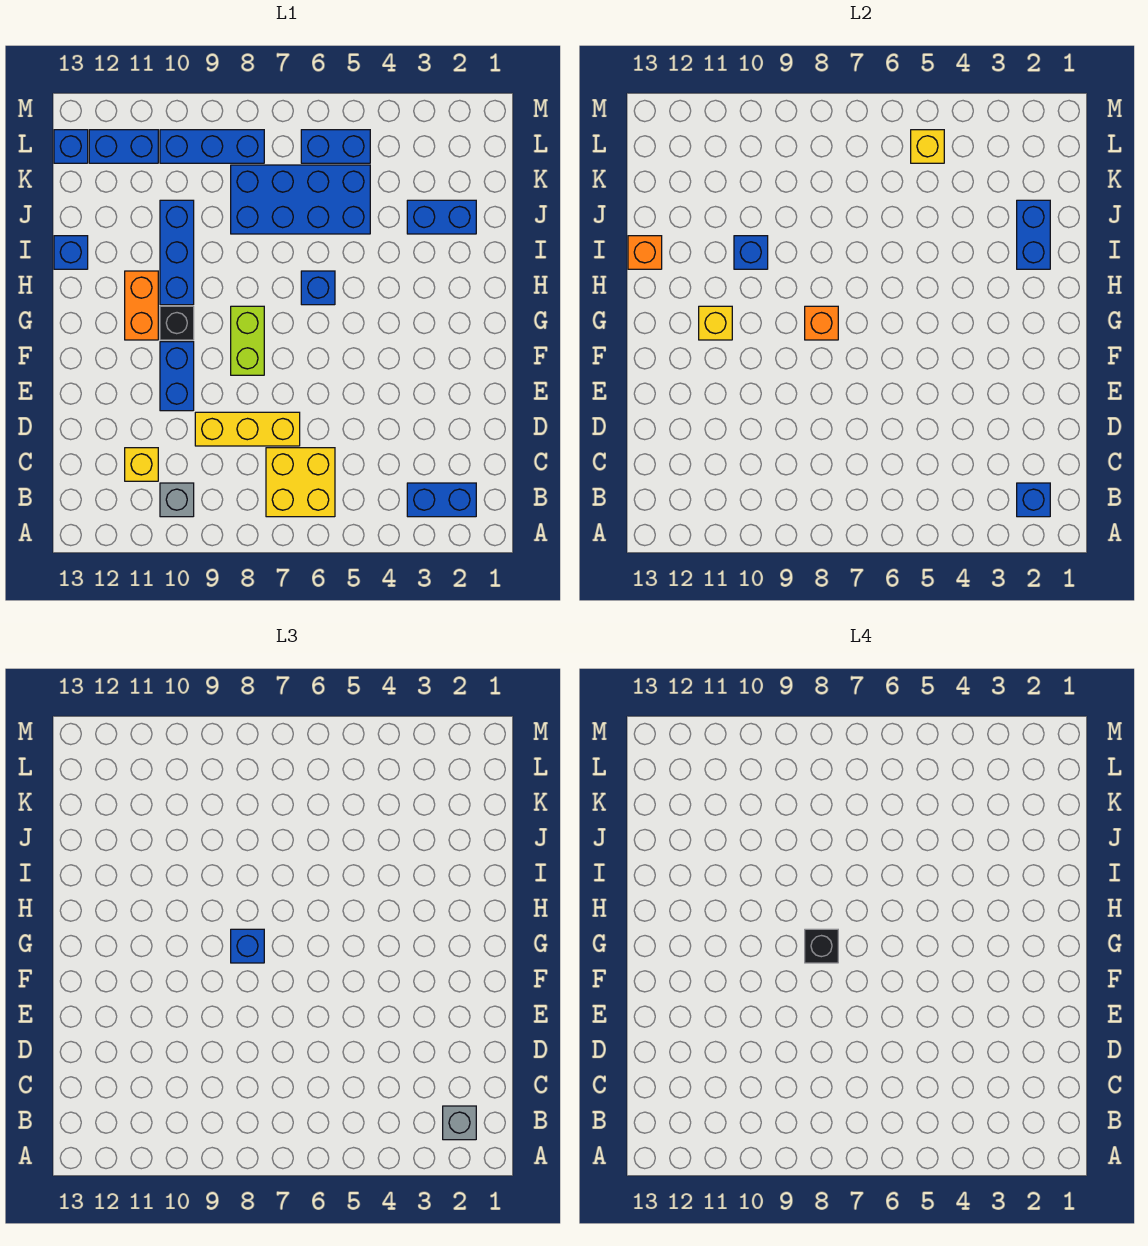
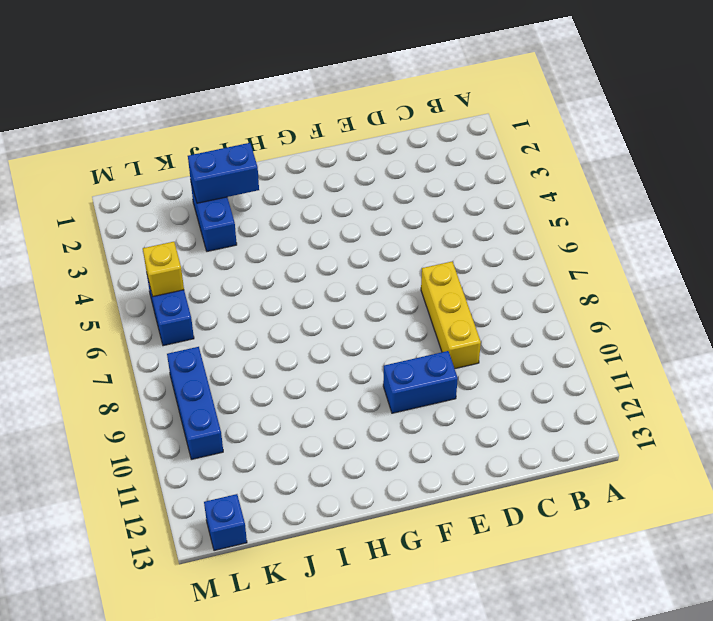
none -> blue brick B2:B3 level 1
none -> yellow brick B6:C7 level 1
none -> grey brick B10 level 1

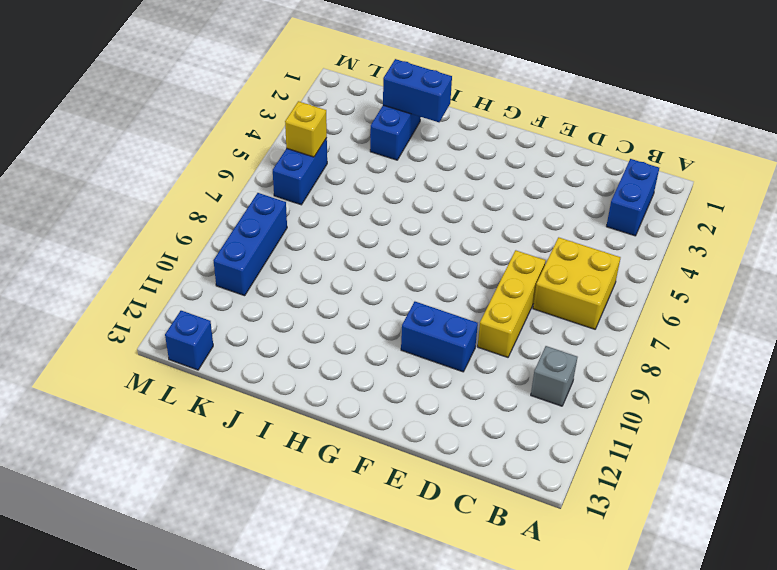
none -> yellow brick C11 level 1
none -> lime brick F8:G8 level 1
none -> black brick G10 level 1

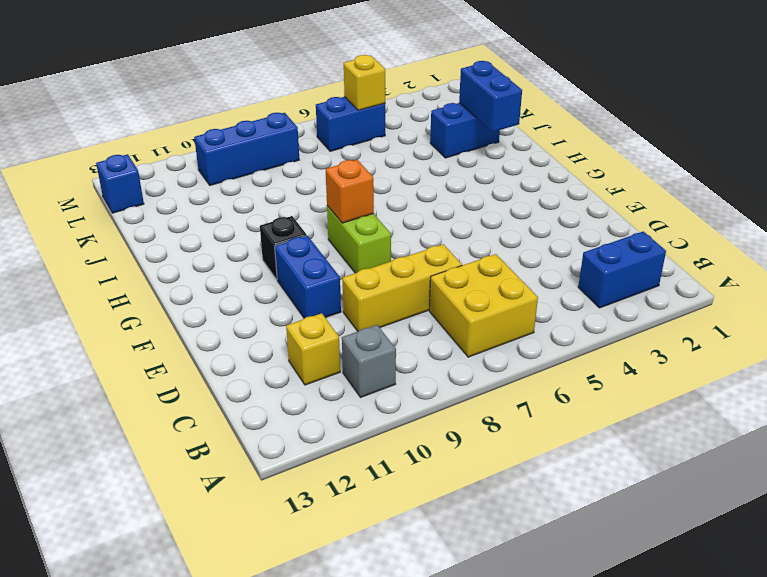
none -> orange brick G11:H11 level 1
none -> blue brick H6 level 1
none -> blue brick H10:J10 level 1

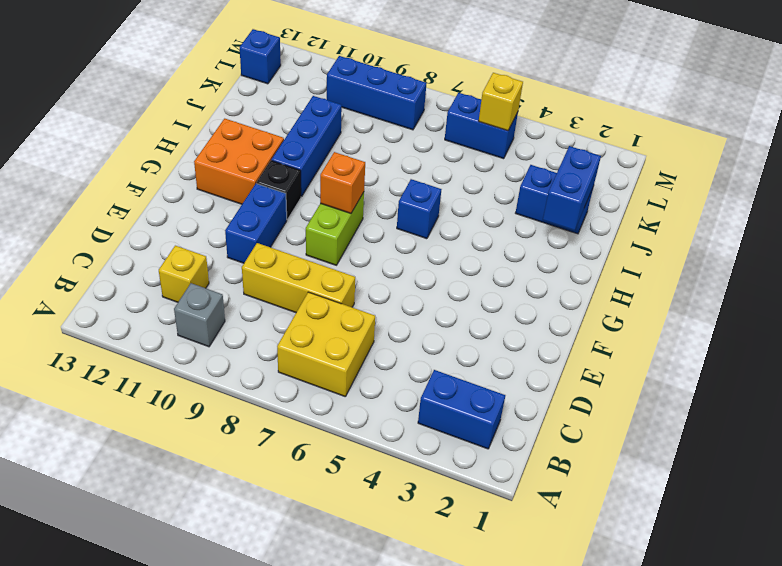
orange brick G11:H12 level 1 -> orange brick G11:H11 level 1
none -> blue brick I13 level 1
none -> blue brick J5:K8 level 1
none -> blue brick L11:L12 level 1

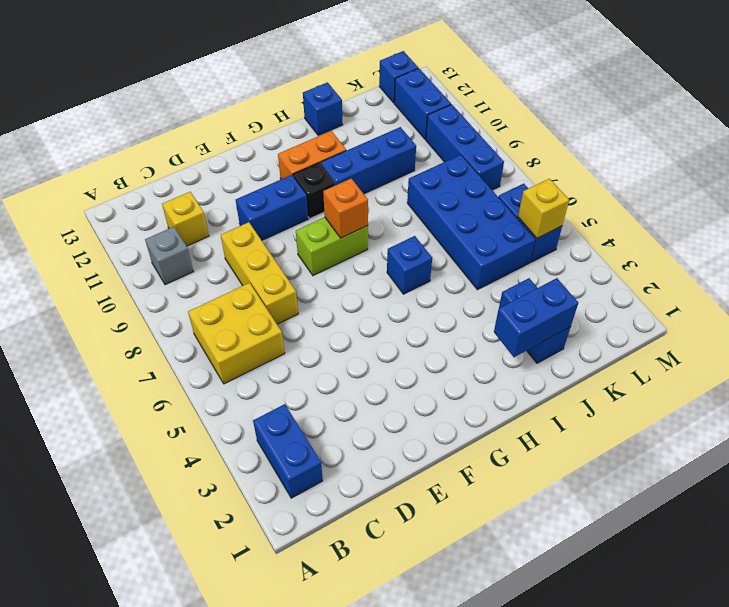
none -> blue brick B2 level 2
none -> yellow brick G11 level 2
none -> blue brick I10 level 2

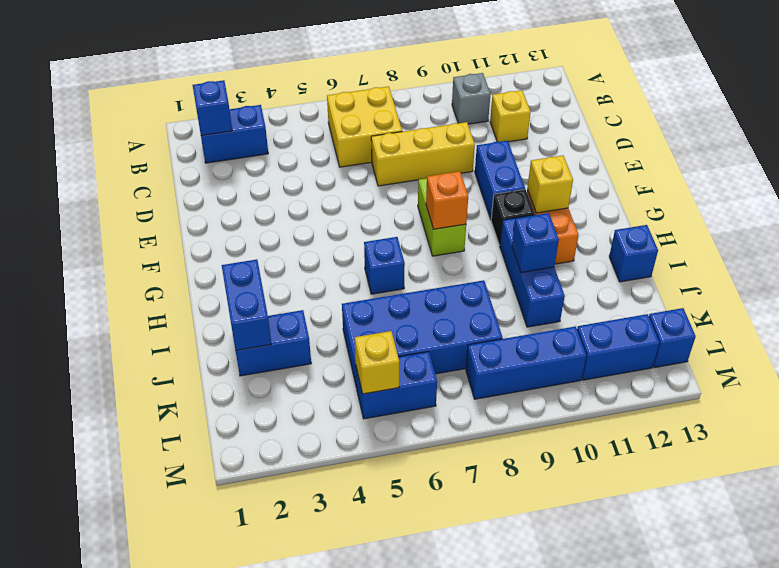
none -> orange brick I13 level 2
none -> grey brick B2 level 3
none -> blue brick G8 level 3

